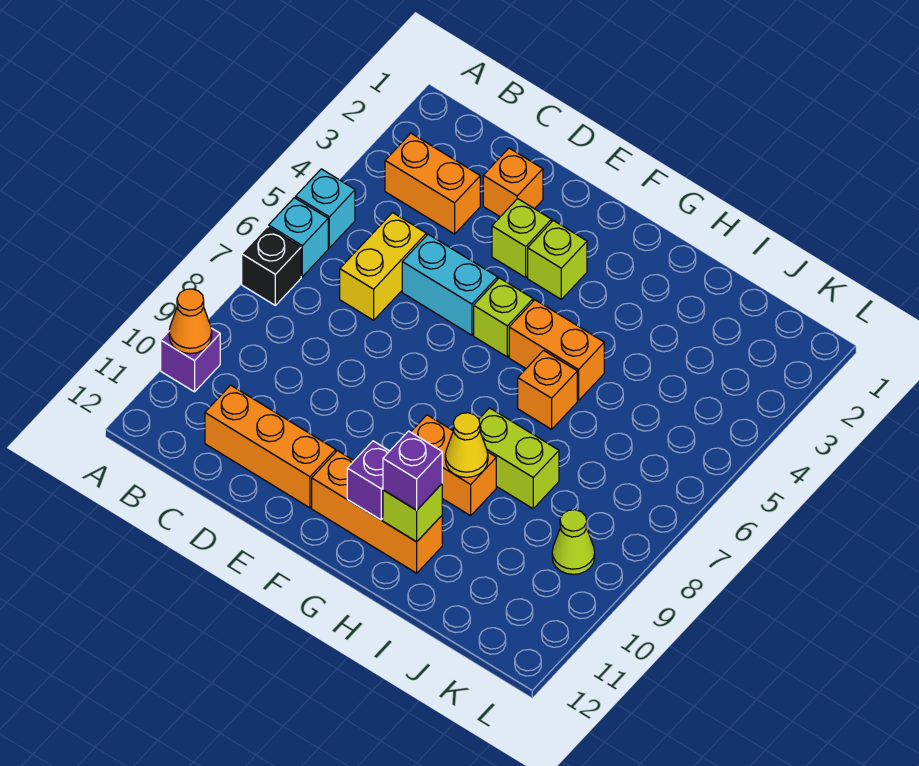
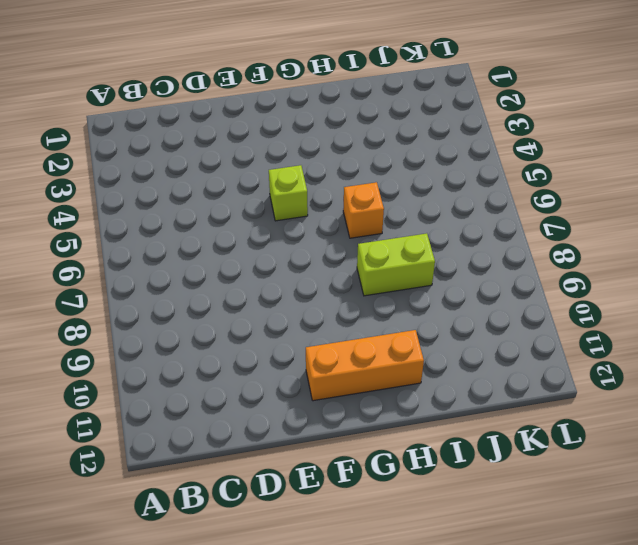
none -> cyan brick A5 level 1
none -> cyan brick A6 level 1
none -> black brick A7 level 1

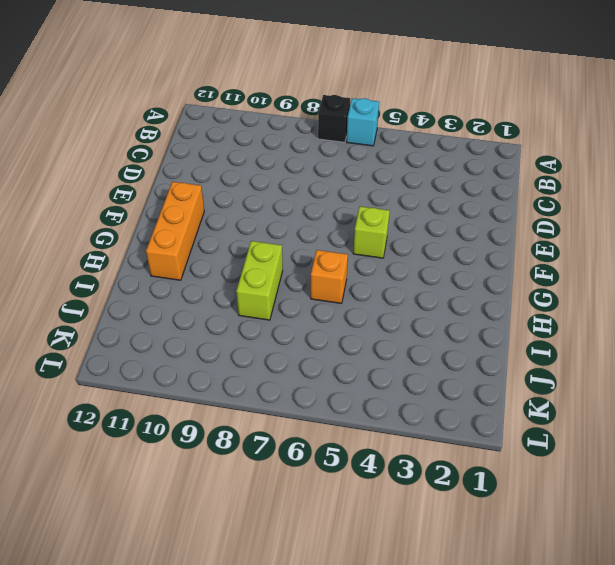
none -> cyan brick A5 level 1
none -> purple brick A10 level 1
none -> orange brick B3:C3 level 1

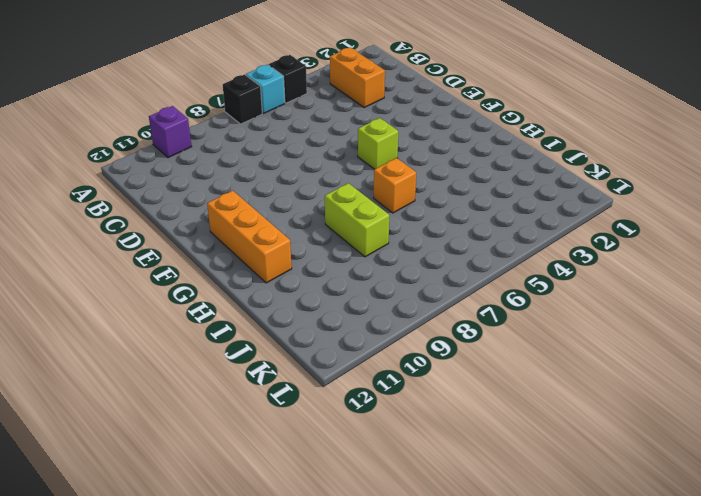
black brick A5 level 1 -> cyan brick A5 level 1
none -> yellow brick C5:C6 level 1
none -> orange brick C11:E11 level 1
none -> orange brick D2 level 1

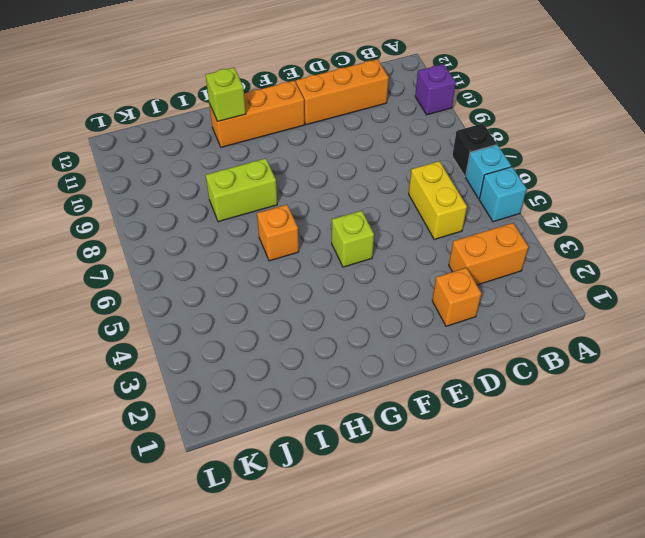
none -> cyan brick D5:E5 level 1
none -> lime brick E3 level 1
none -> lime brick F3 level 1

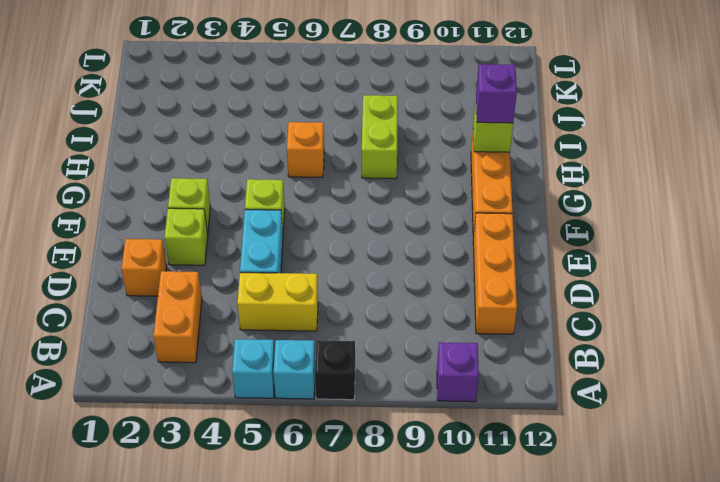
none -> orange brick G5:H5 level 1
none -> orange brick G9:H9 level 1
none -> lime cone K9 level 1

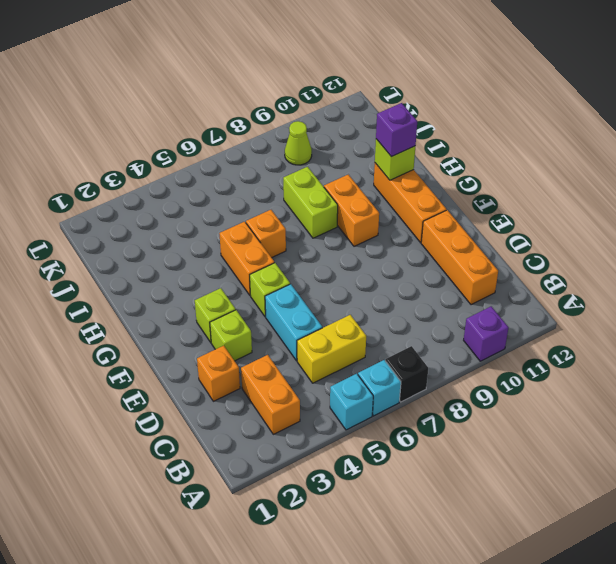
none -> orange cone A10 level 2
none -> purple brick G11 level 2
none -> yellow cone H9 level 2

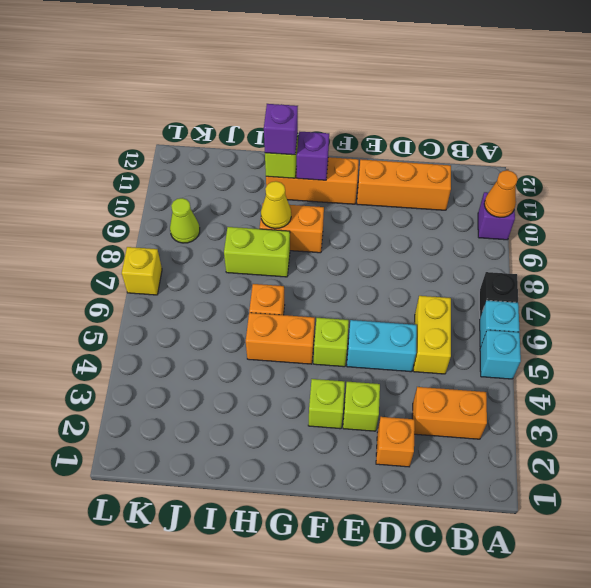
yellow brick L7 level 1 -> none

